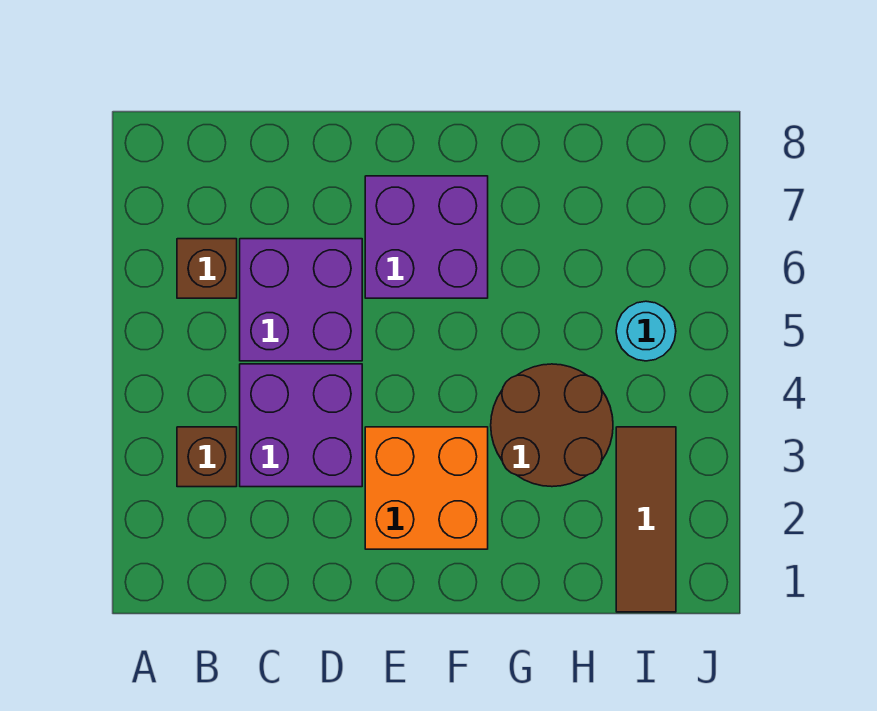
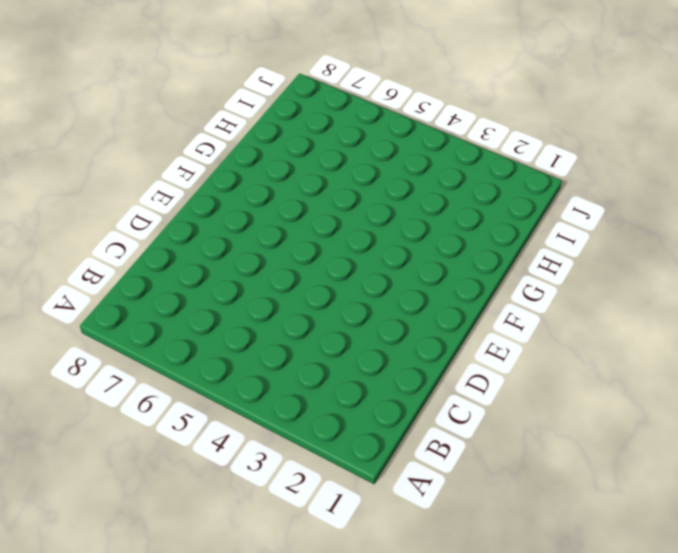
none -> brown brick B3 level 1
none -> brown brick B6 level 1

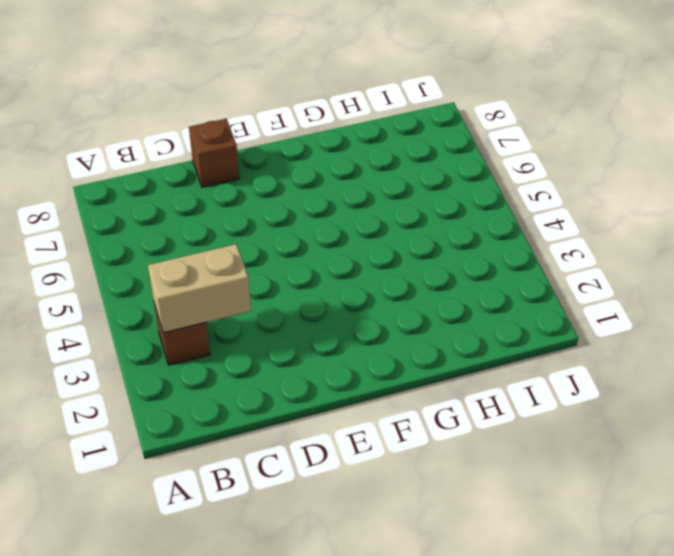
tan brick B3:C3 level 2 -> none
brown brick D8 level 1 -> brown brick B6 level 1
none -> purple brick C3:D4 level 1
none -> purple brick C5:D6 level 1

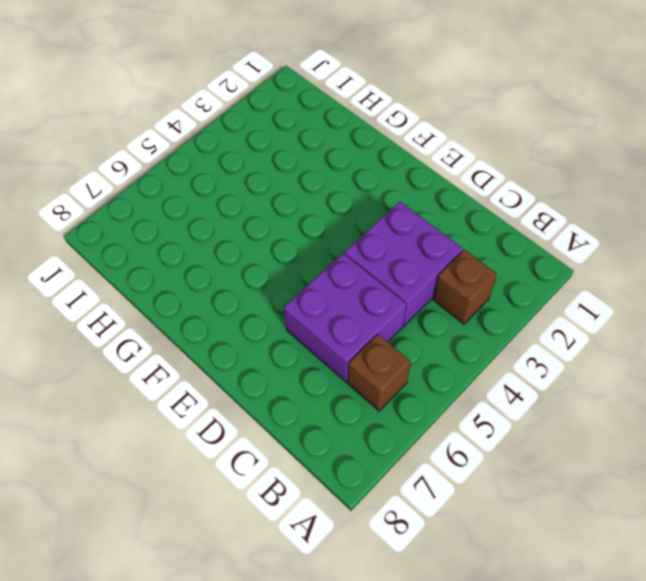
none -> orange brick E2:F3 level 1
none -> purple brick E6:F7 level 1

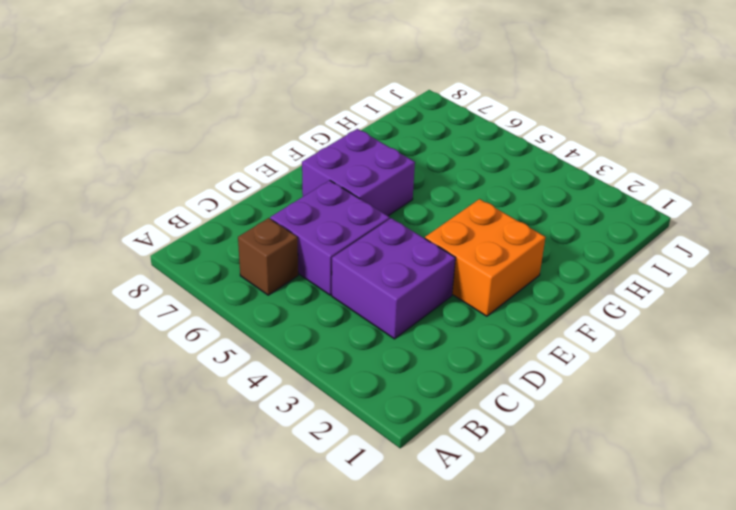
none -> brown brick B3 level 1
none -> brown round brick G3:H4 level 1

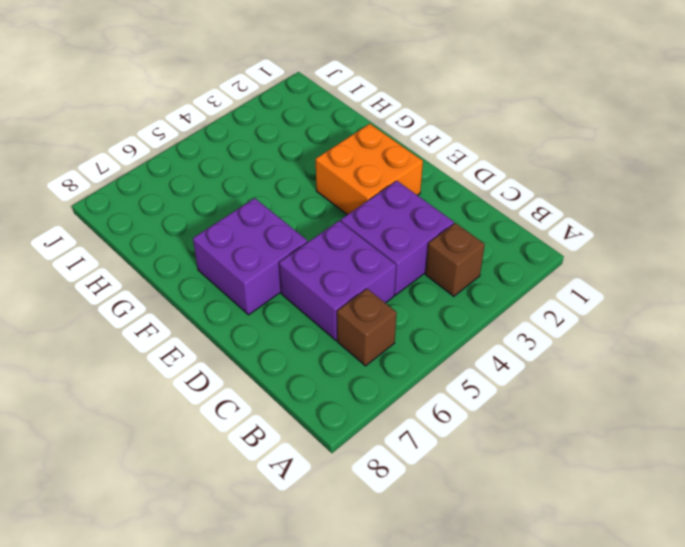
none -> brown round brick G3:H4 level 1
none -> brown tile I1:I3 level 1

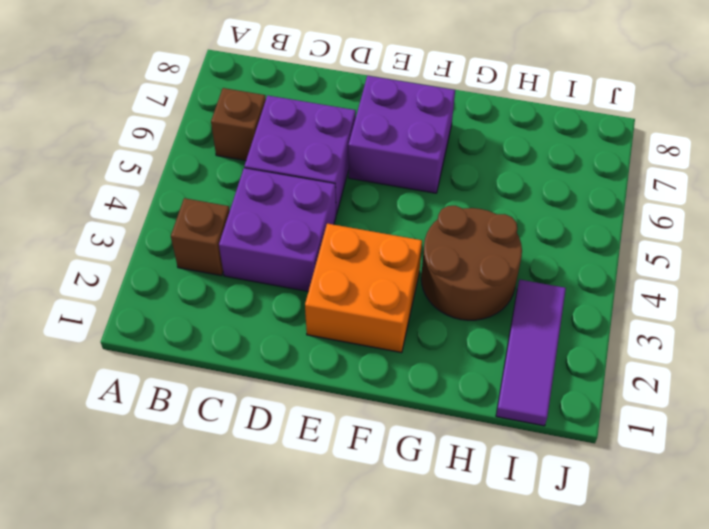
purple tile I1:I3 level 1 -> brown tile I1:I3 level 1
none -> cyan round brick I5 level 1

